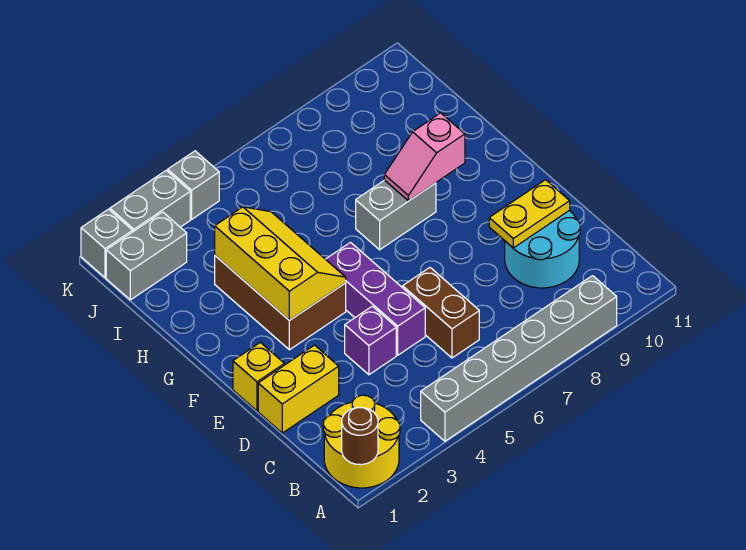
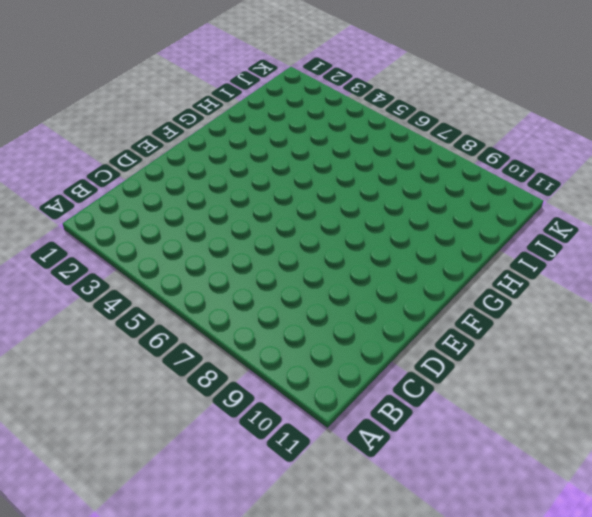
none -> yellow round brick A1:B2 level 1
none -> grey brick A4:A9 level 1
none -> brown brick C6:D6 level 1

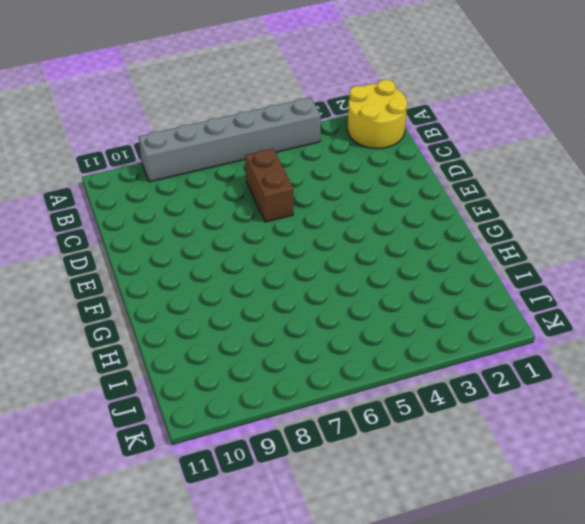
none -> cyan round brick C9:D10 level 1
none -> yellow brick D1:D2 level 1
none -> purple brick D4 level 1

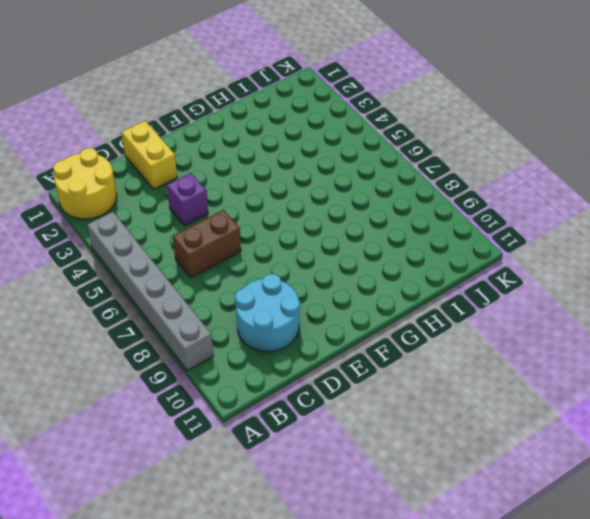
none -> purple brick D5:F5 level 1
none -> yellow brick E1 level 1
none -> brown brick F3:H4 level 1

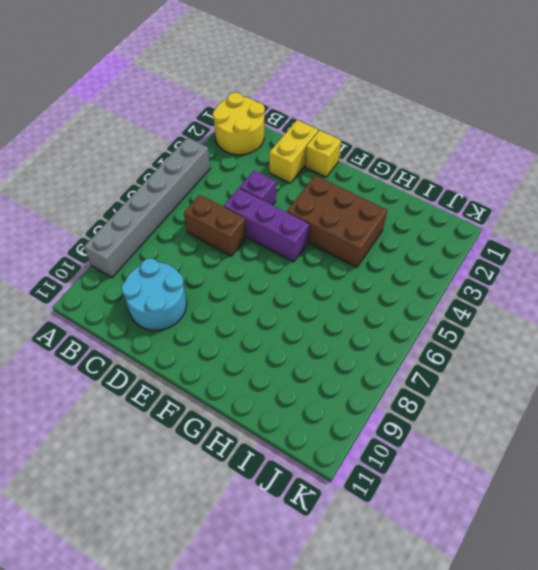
none -> grey brick G7:G8 level 1
none -> grey brick J1:J2 level 1
none -> grey brick K1 level 1

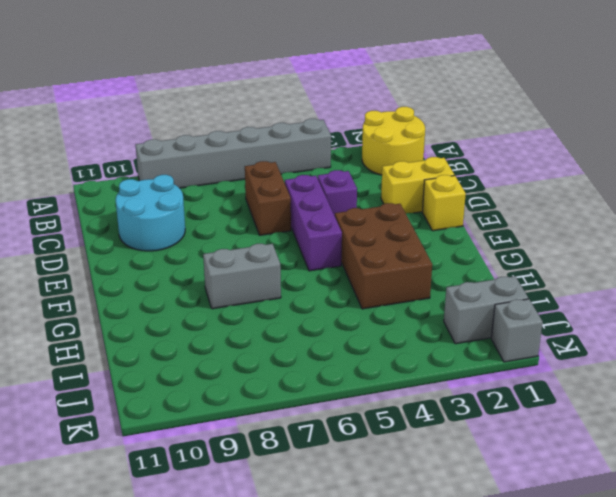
none -> grey brick K2:K3 level 1
none -> grey brick K4 level 1
none -> brown round brick A1 level 2

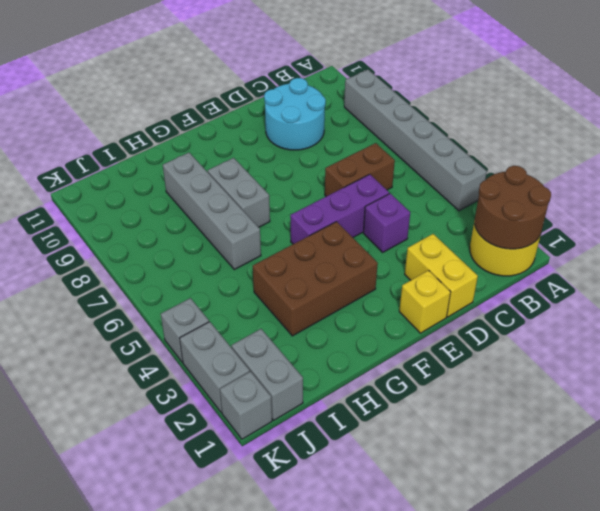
brown round brick A1:B2 level 2 -> brown round brick A1 level 2
grey brick H6:H9 level 1 -> none
none -> yellow plate D9:D10 level 2
none -> yellow slope F3:H4 level 2 top 3
none -> pink slope G8:G9 level 2 top 9

